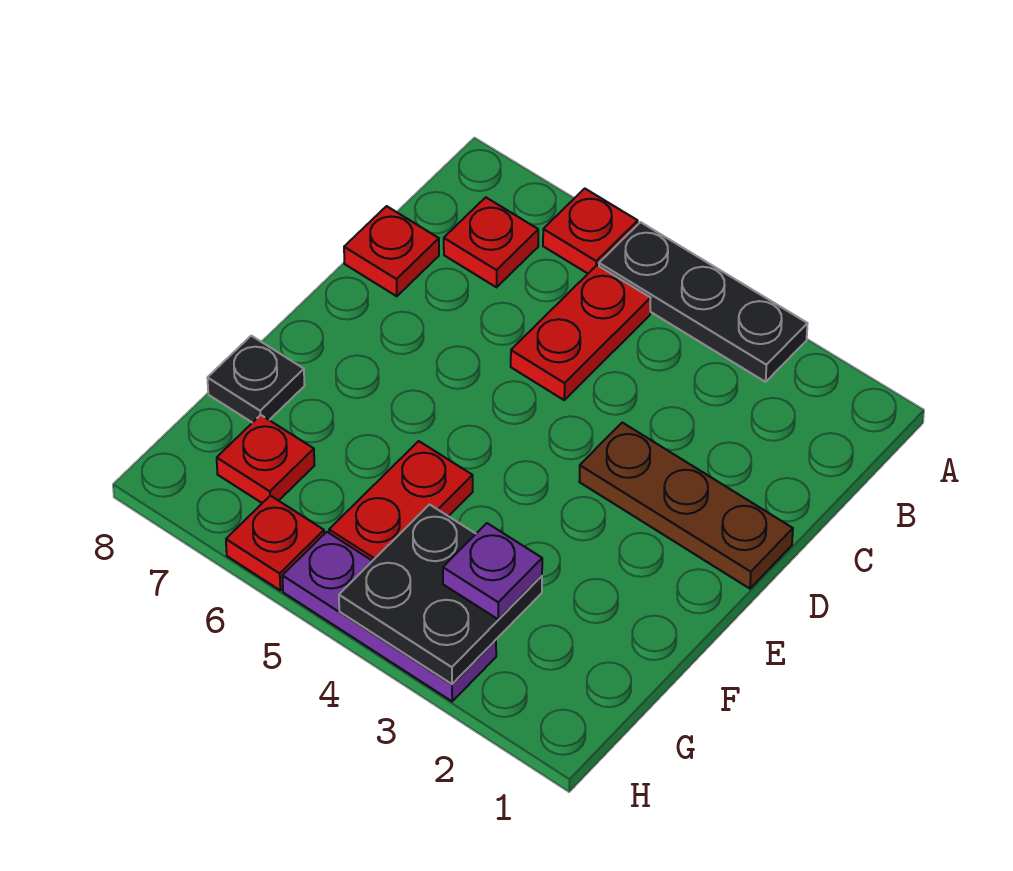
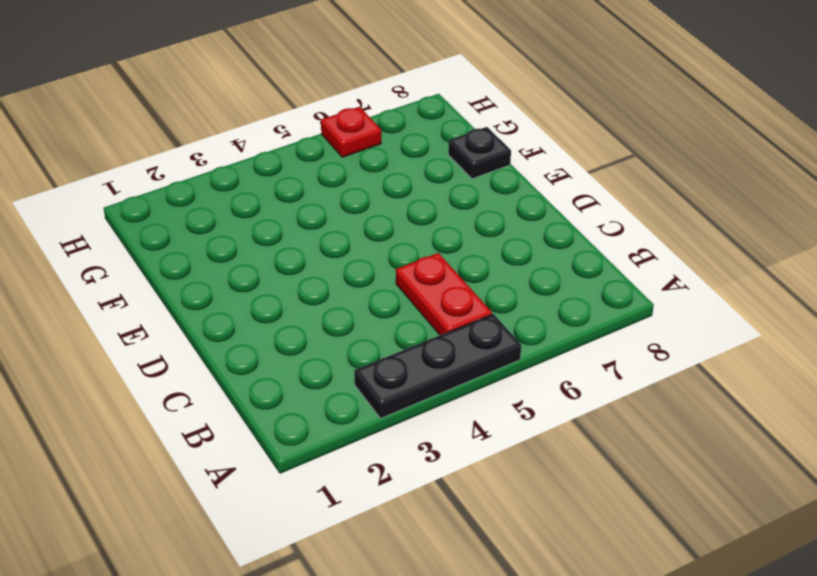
none -> red plate A6 level 1
none -> red plate B7 level 1
none -> red plate C8 level 1

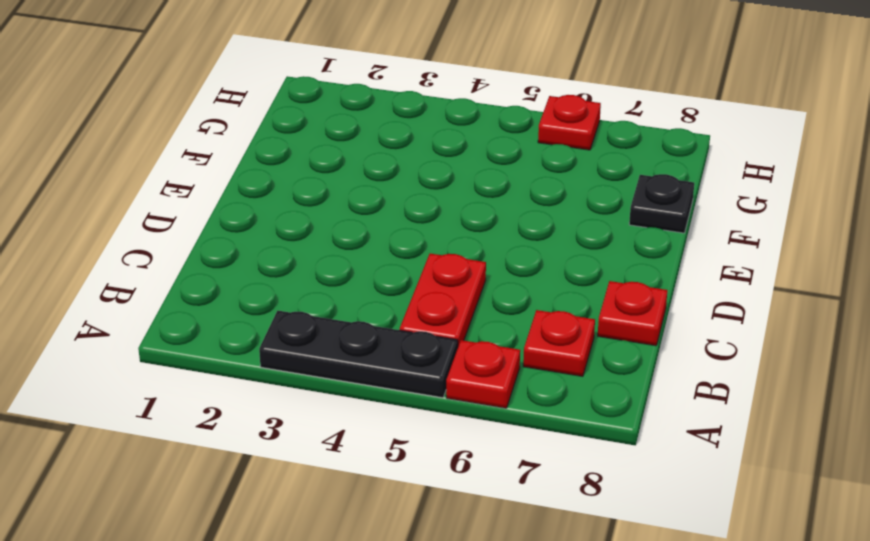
none -> brown plate D1:D3 level 1
none -> red plate F5:G5 level 1
none -> red plate G7 level 1

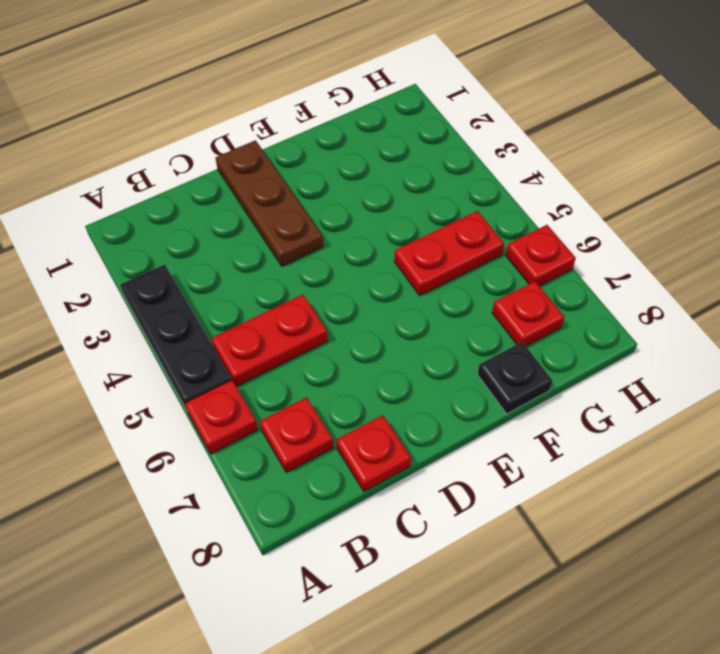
none -> purple plate H3:H5 level 1
none -> black plate G3:H4 level 2
none -> purple plate G3 level 3

